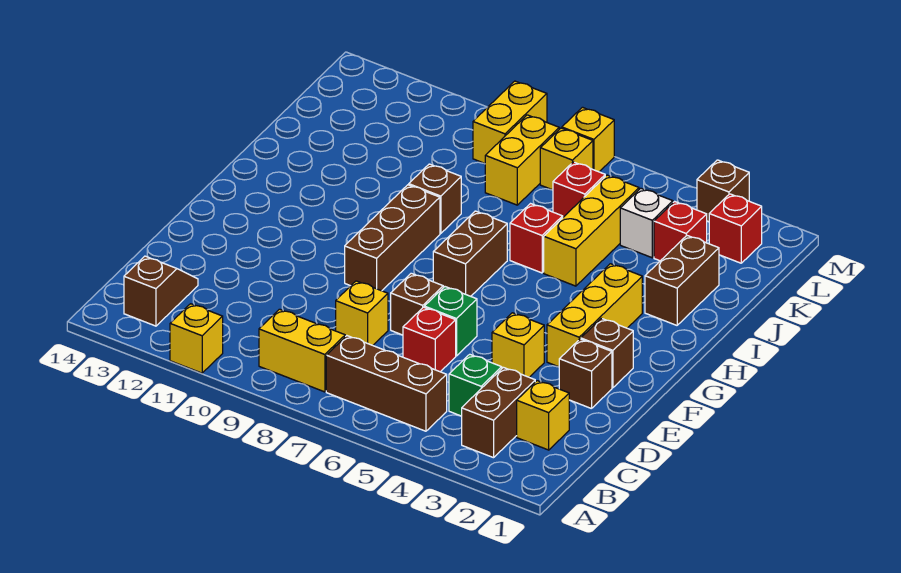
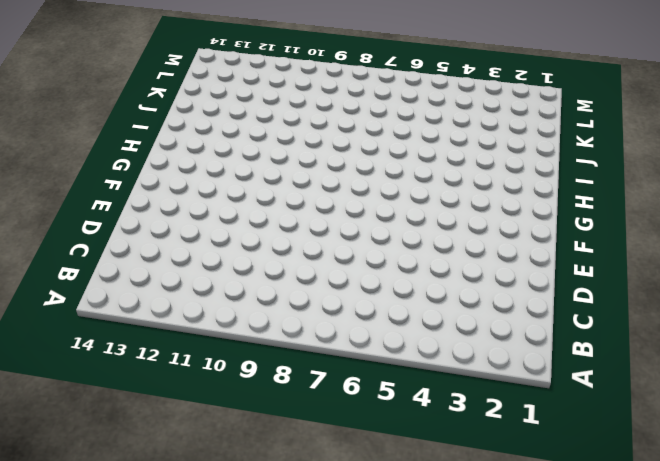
none -> yellow brick A11 level 1
none -> brown brick B3:C3 level 1
none -> brown brick B5:B7 level 1
none -> yellow brick B8:B9 level 1

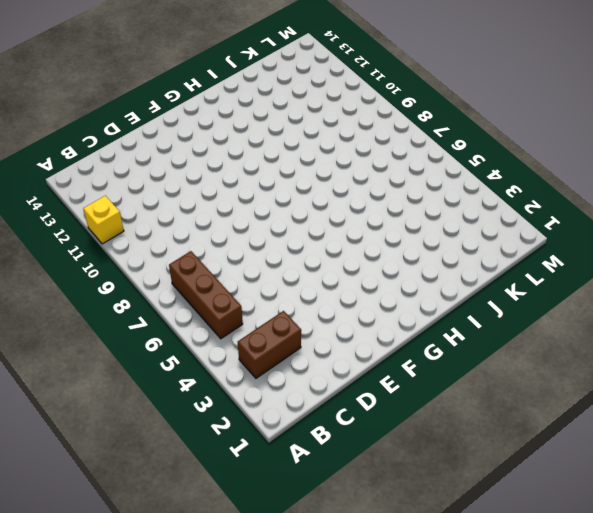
none -> yellow brick B8:B9 level 1
none -> brown slope B13:C13 level 1 top B
none -> yellow brick C2 level 1
none -> green brick C4 level 1

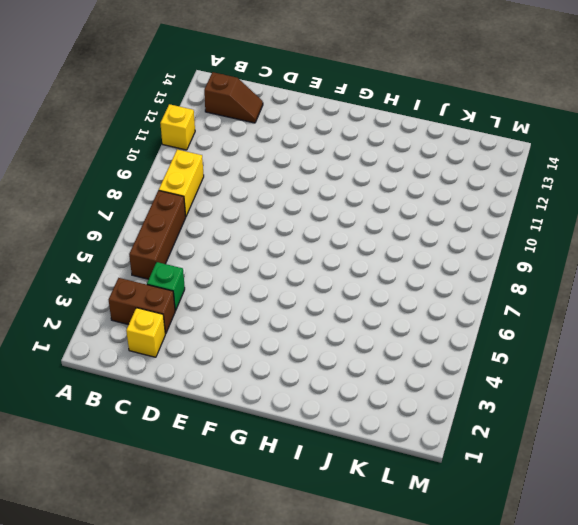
none -> red brick D6 level 1
none -> yellow brick D8 level 1
none -> brown brick E2 level 1
none -> yellow brick E4 level 1

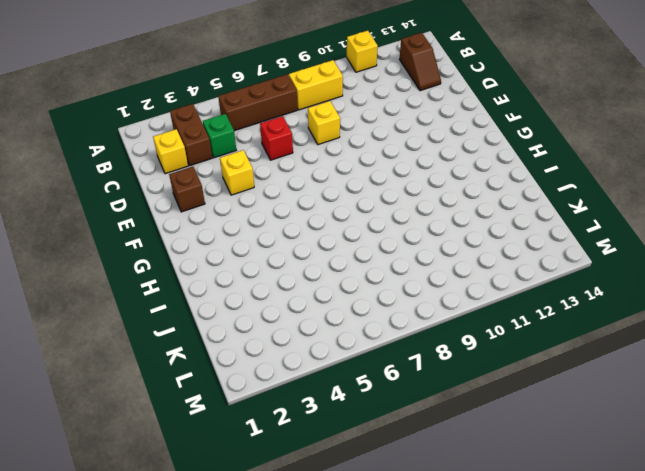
none -> green brick E6 level 1
none -> brown brick E7 level 1
none -> brown brick F2 level 1
none -> yellow brick F3:H3 level 1

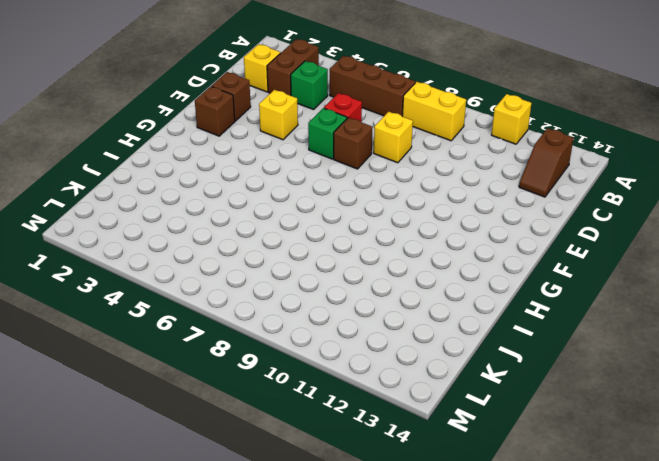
none -> yellow brick F3:H3 level 1
none -> brown brick F9:H9 level 1
none -> brown brick G7:H7 level 1
none -> brown brick I2:J2 level 1

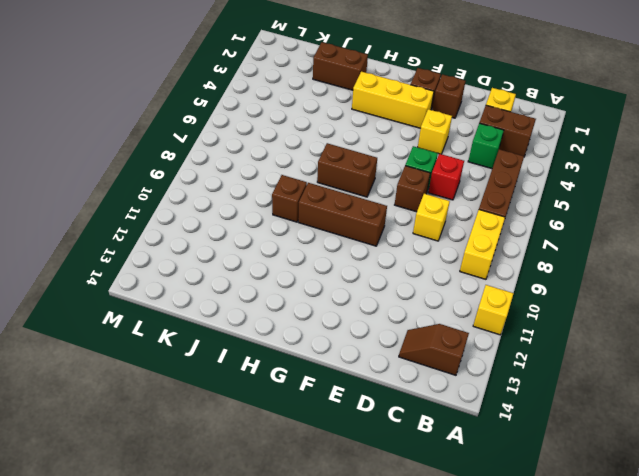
none -> yellow brick I5:K5 level 1
none -> red brick I6 level 1
none -> red brick K3 level 1
none -> white brick K4 level 1

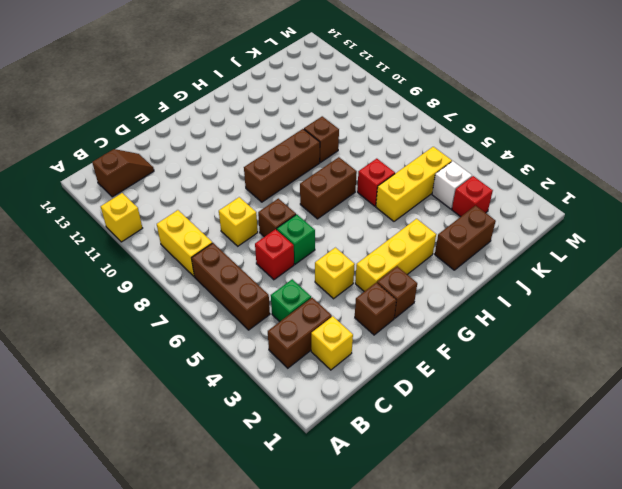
none -> red brick K6 level 1
none -> yellow brick K8:L8 level 1
none -> red brick L2 level 1
none -> yellow brick L7 level 1

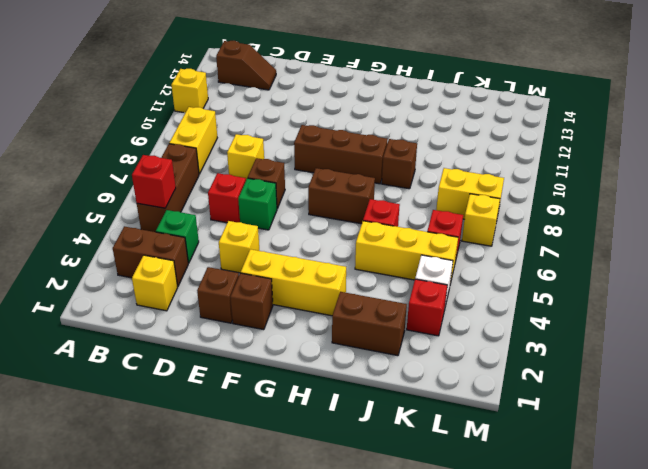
red brick B5 level 2 -> red brick L2 level 1
none -> yellow brick L9:M9 level 1
none -> brown brick M3 level 1
none -> yellow brick M7 level 1

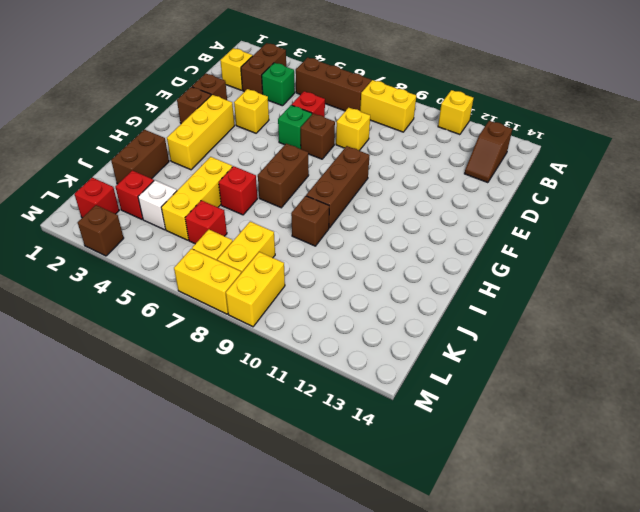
yellow brick M7:M8 level 1 -> yellow brick M7 level 1

